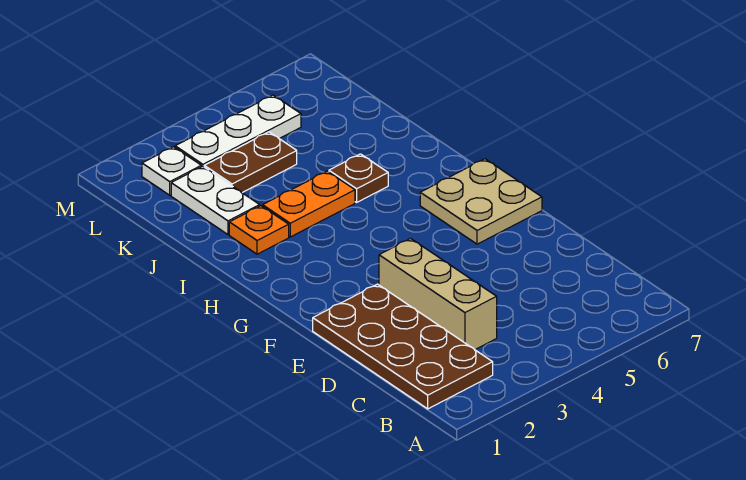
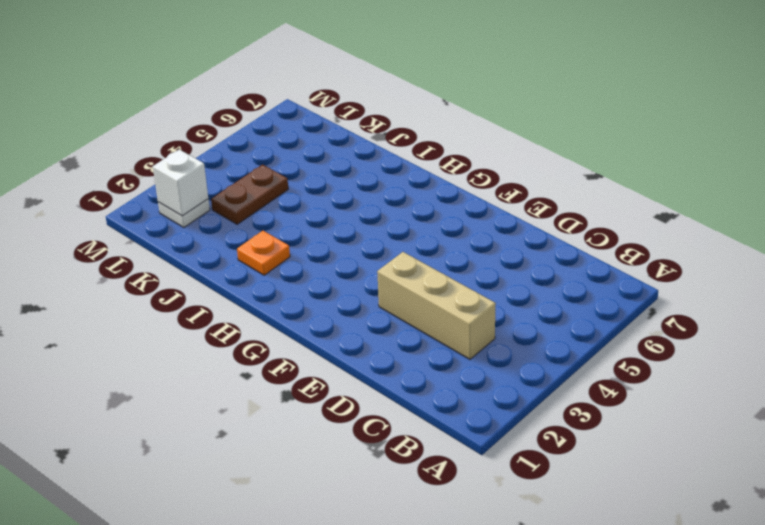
white brick L2 level 2 -> none
none -> brown plate B1:E2 level 1
none -> tan plate F6:G7 level 1

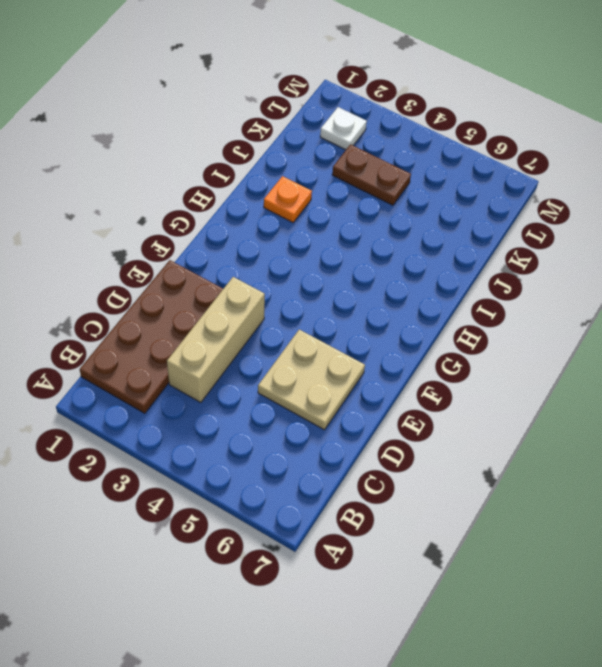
tan plate D5:E6 level 1 -> tan plate F6:G7 level 1
none -> orange plate I3:I4 level 1
none -> brown plate I5 level 1

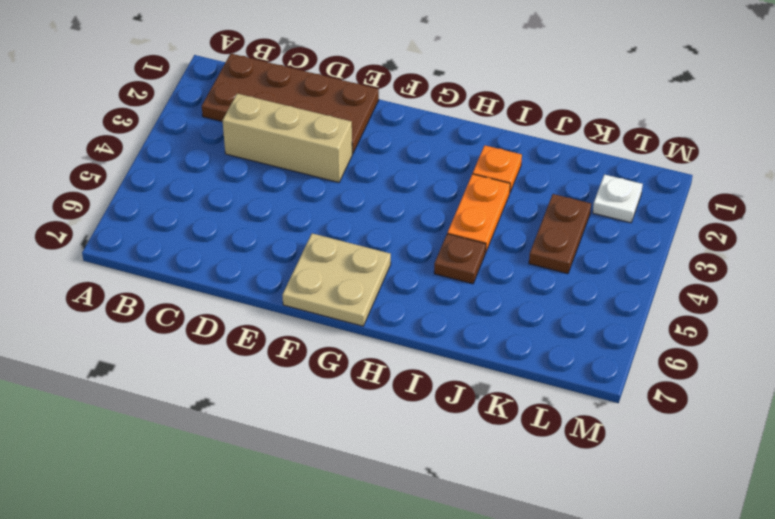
none -> white plate J2:K2 level 1
none -> white plate L3:L5 level 1

